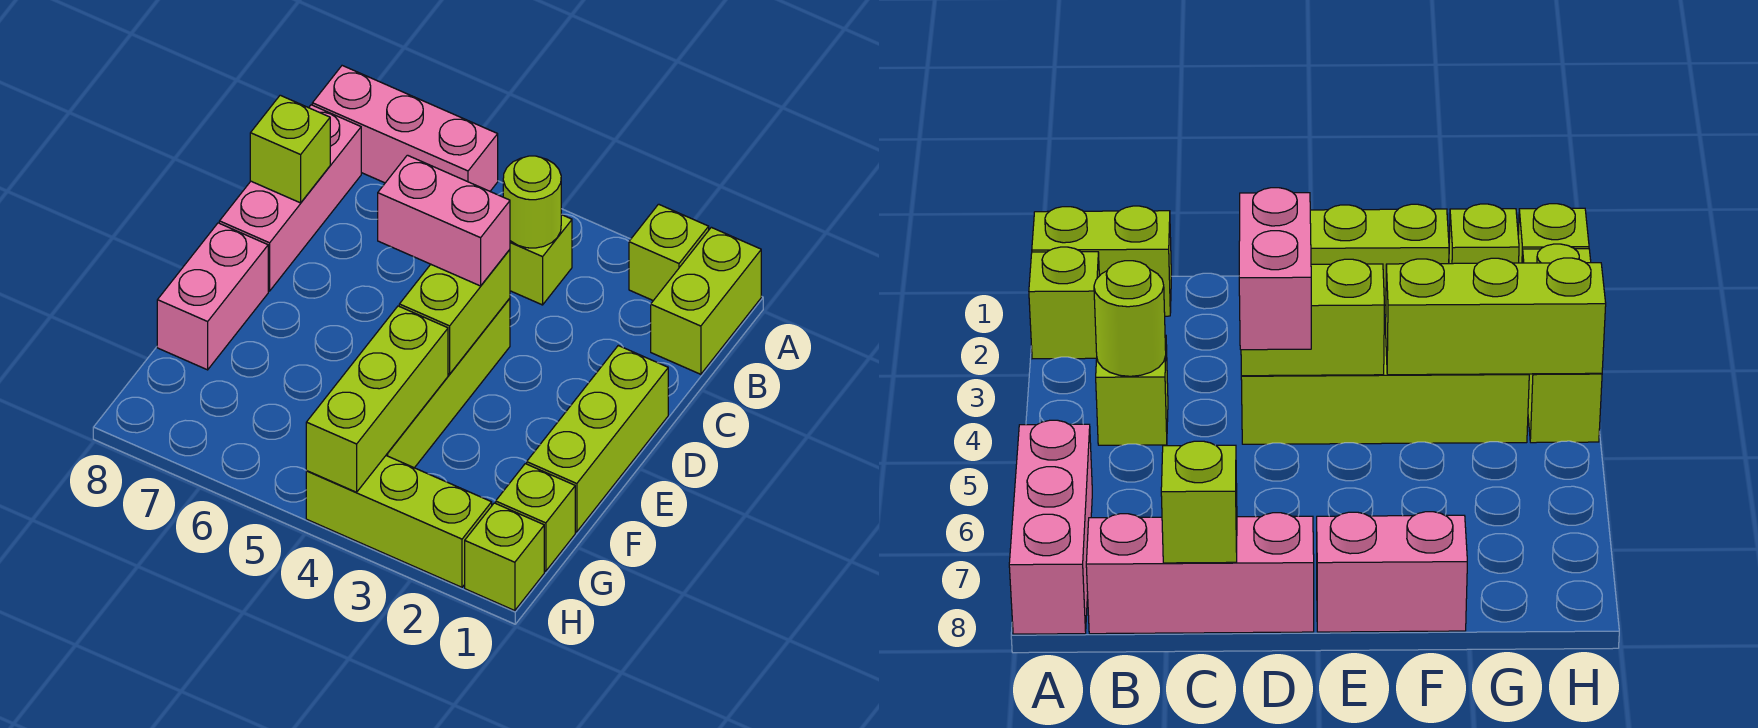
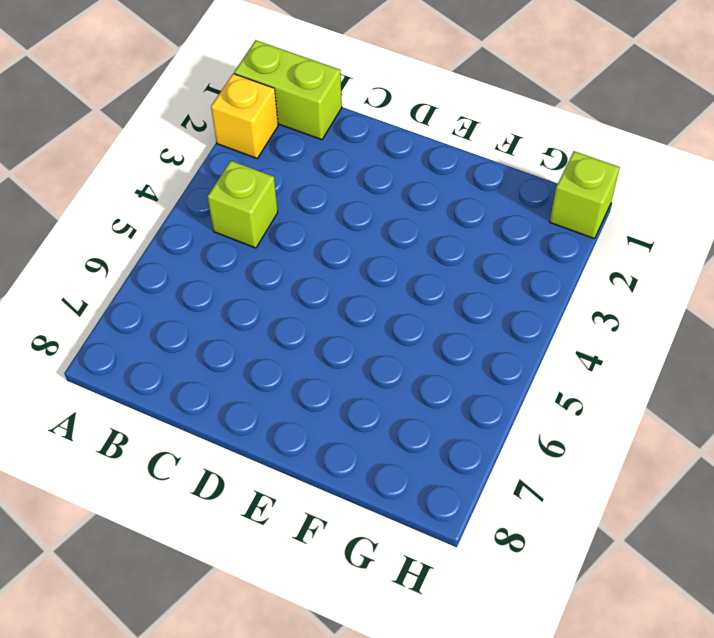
yellow brick A2 level 1 -> lime brick A2 level 1
none -> pink brick A6:A8 level 1
none -> pink brick B8:D8 level 1
none -> lime brick D1:F1 level 1

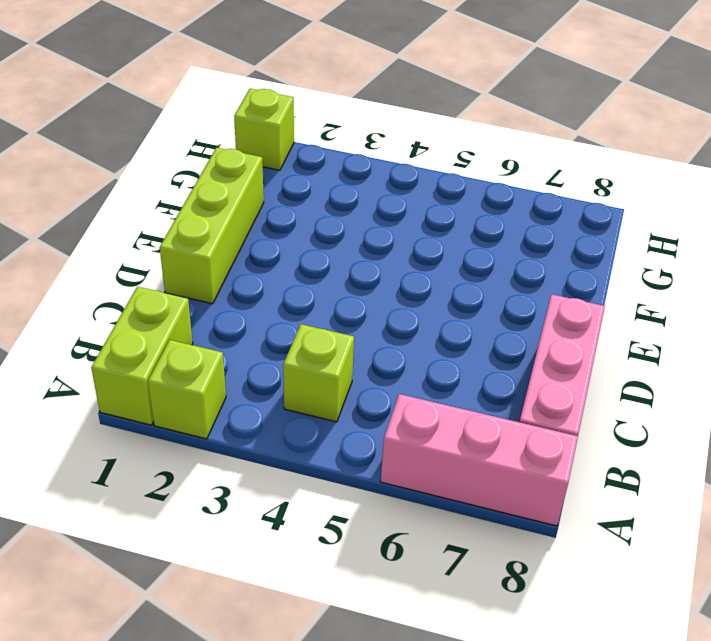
none -> lime brick D4:G4 level 1
none -> pink brick E8:F8 level 1
none -> lime brick G1 level 1

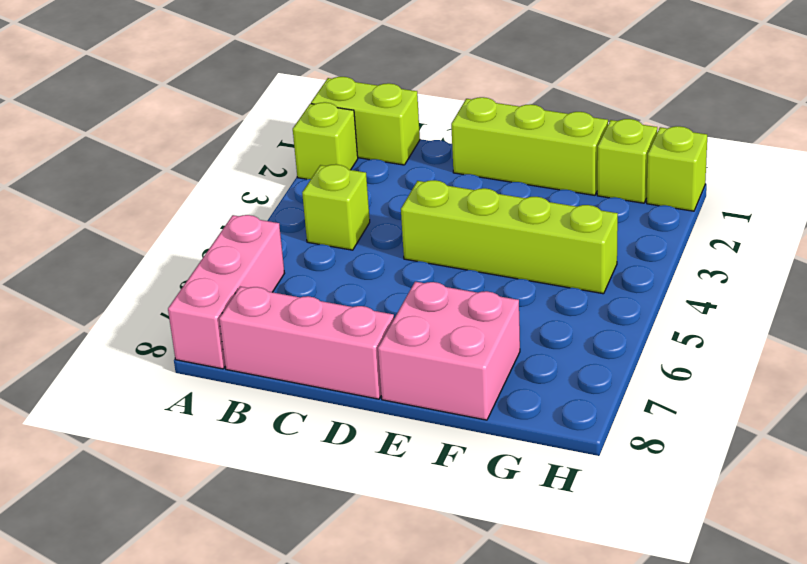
pink brick E7:F8 level 1 -> pink brick E8:F8 level 1
none -> lime brick H2:H4 level 1
none -> lime round brick B4 level 2
none -> lime brick C8 level 2

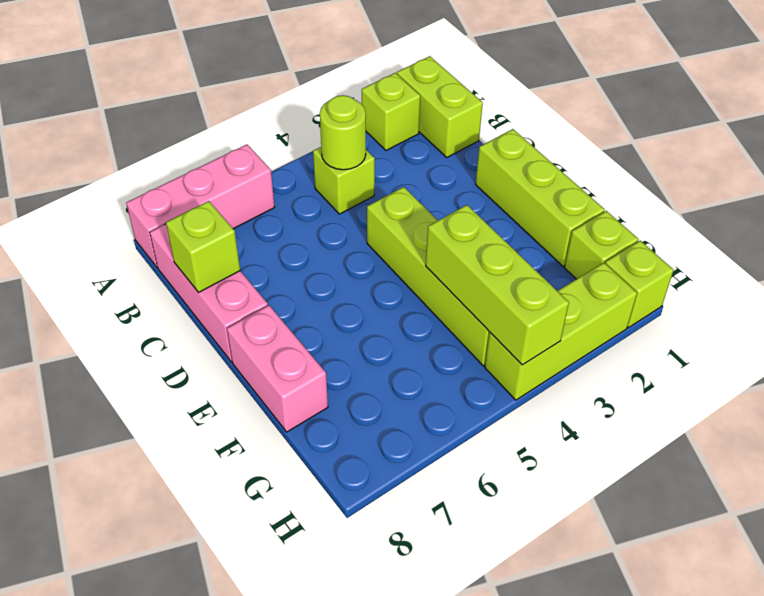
none -> lime brick D4:E4 level 2
none -> pink brick D4:D5 level 3

